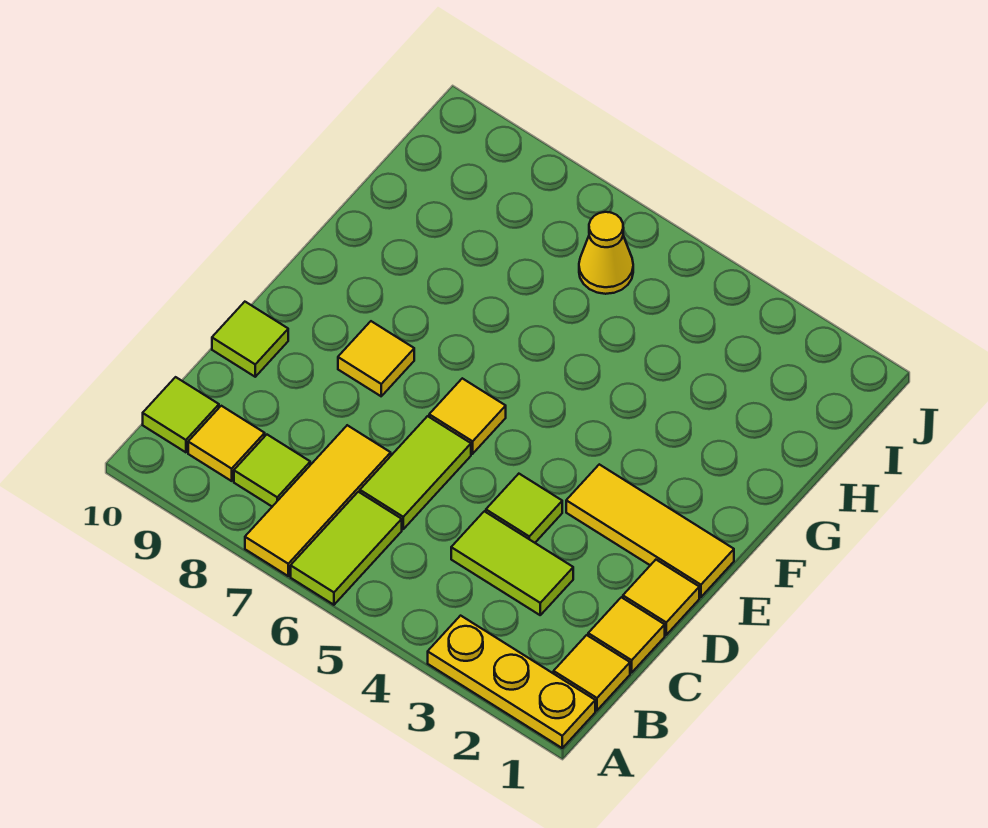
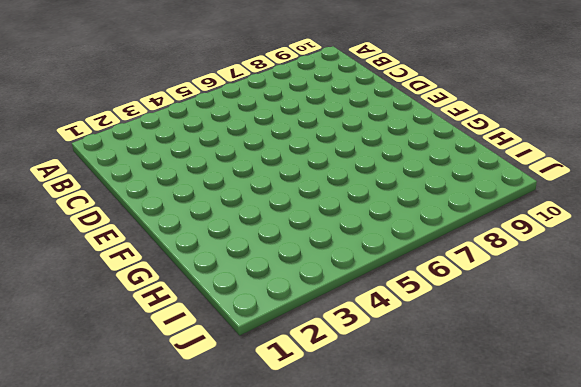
none -> yellow plate A1:A3 level 1
none -> lime tile A6:B6 level 1
none -> yellow tile A7:C7 level 1

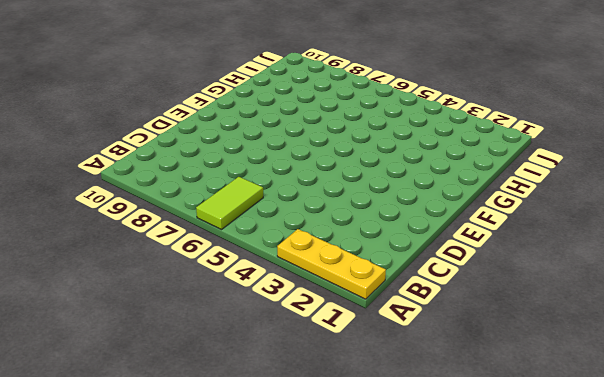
none -> yellow tile A7:C7 level 1
none -> yellow tile B1 level 1
none -> lime tile B8 level 1

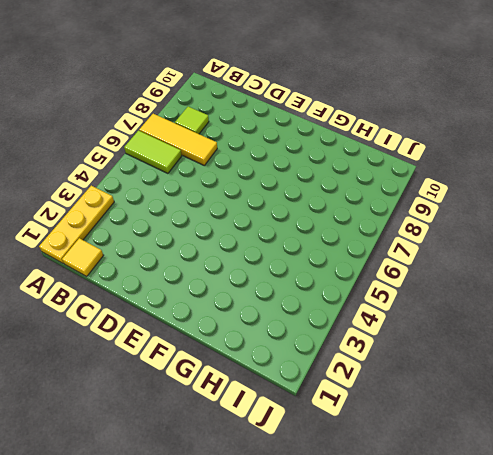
none -> yellow tile B9 level 1
none -> lime tile B10 level 1
none -> yellow tile C1 level 1

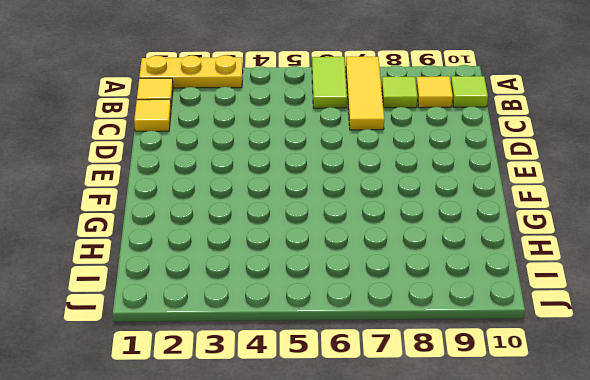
none -> lime tile C3:C4 level 1
none -> lime tile C6:D6 level 1
none -> yellow tile D1 level 1

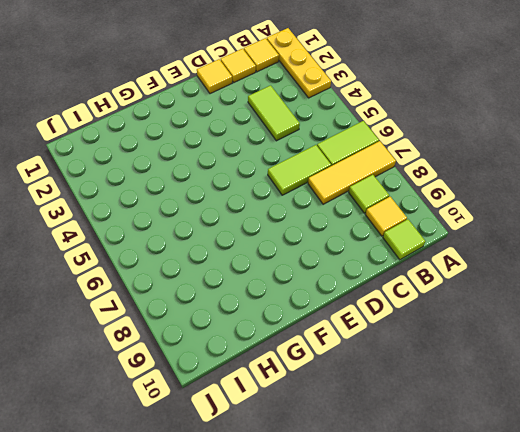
none -> lime tile D4 level 1
none -> lime tile D10 level 1
none -> yellow tile E1:E3 level 1

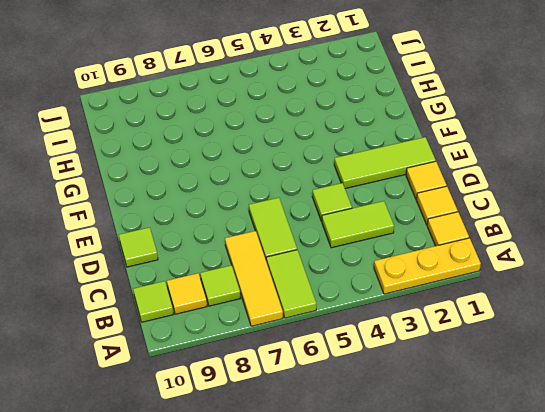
lime tile E1:E3 level 1 -> yellow tile E1:E3 level 1
none -> yellow tile E6 level 1
none -> yellow tile E8 level 1
none -> yellow cone I6 level 1

